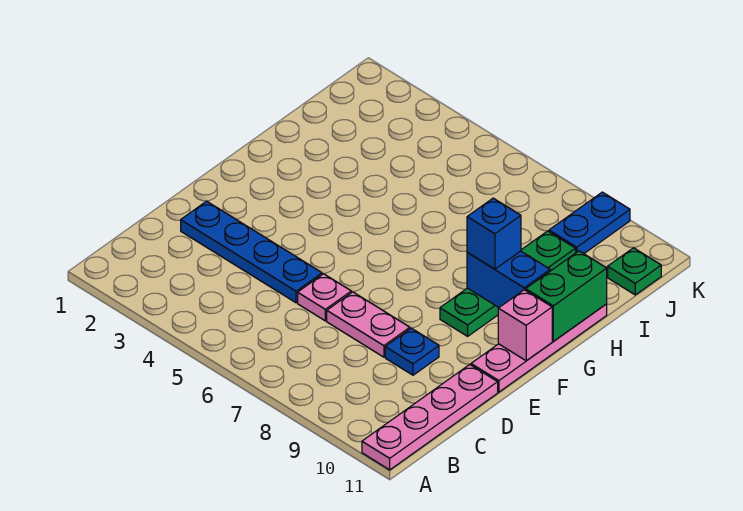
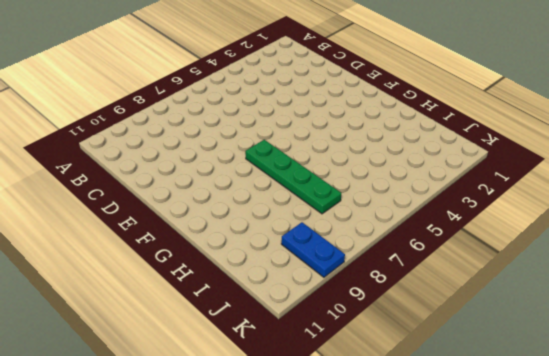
green plate F7:I7 level 1 -> green plate F9:I9 level 1
none -> pink plate A11:D11 level 1
none -> blue plate D2:D5 level 1
none -> pink plate D6 level 1

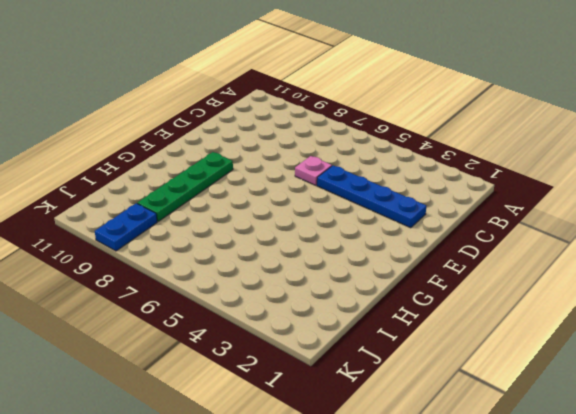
none -> pink plate A11:D11 level 1
none -> pink plate D7:D8 level 1
none -> blue plate D9 level 1

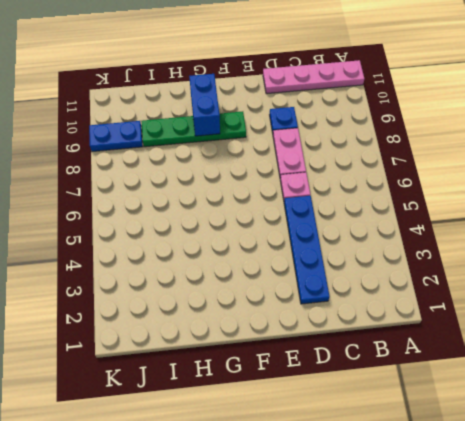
none -> pink plate E11:H11 level 1
none -> green plate J11 level 1
none -> pink brick F11 level 2

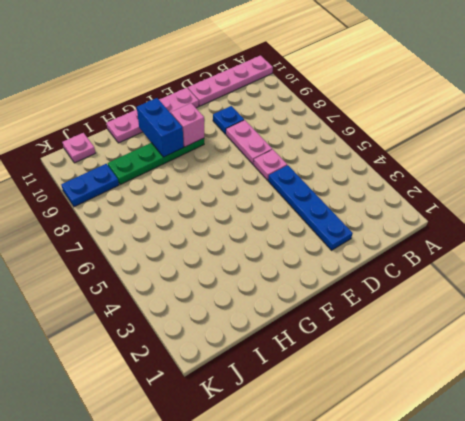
pink brick F9 level 2 -> pink brick F11 level 2
pink plate J11 level 1 -> green plate J11 level 1
none -> green brick G11:H11 level 2
none -> blue brick G9 level 3

